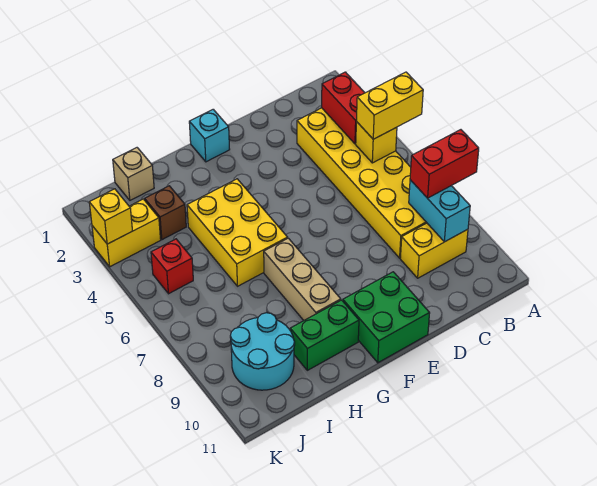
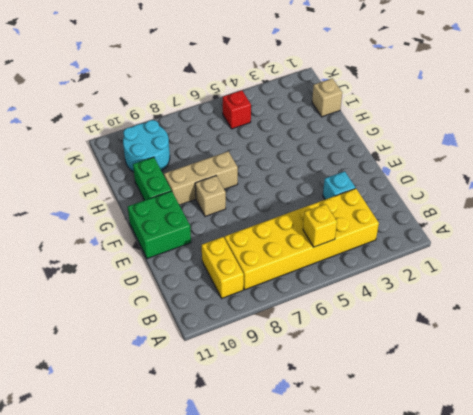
cyan brick D3 level 1 -> cyan brick F1 level 1
tan brick F8 level 1 -> none
none -> yellow brick G4:H6 level 1
none -> brown brick I3 level 1
none -> yellow brick J3:K3 level 1

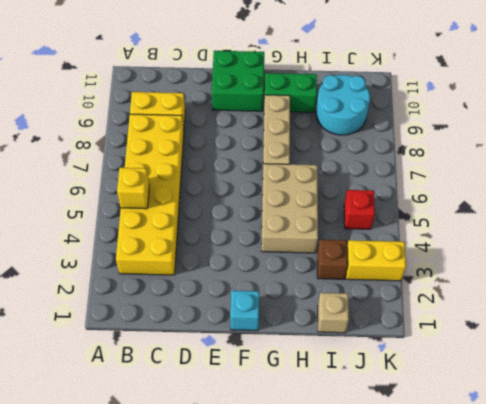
tan brick G4:H6 level 1 -> yellow brick G4:H6 level 1
none -> red brick B3:B4 level 2
none -> cyan brick B8:B9 level 2
none -> yellow brick K3 level 2

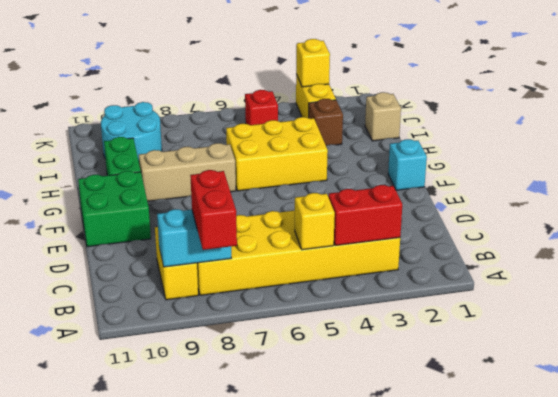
none -> yellow brick A5:B5 level 3

